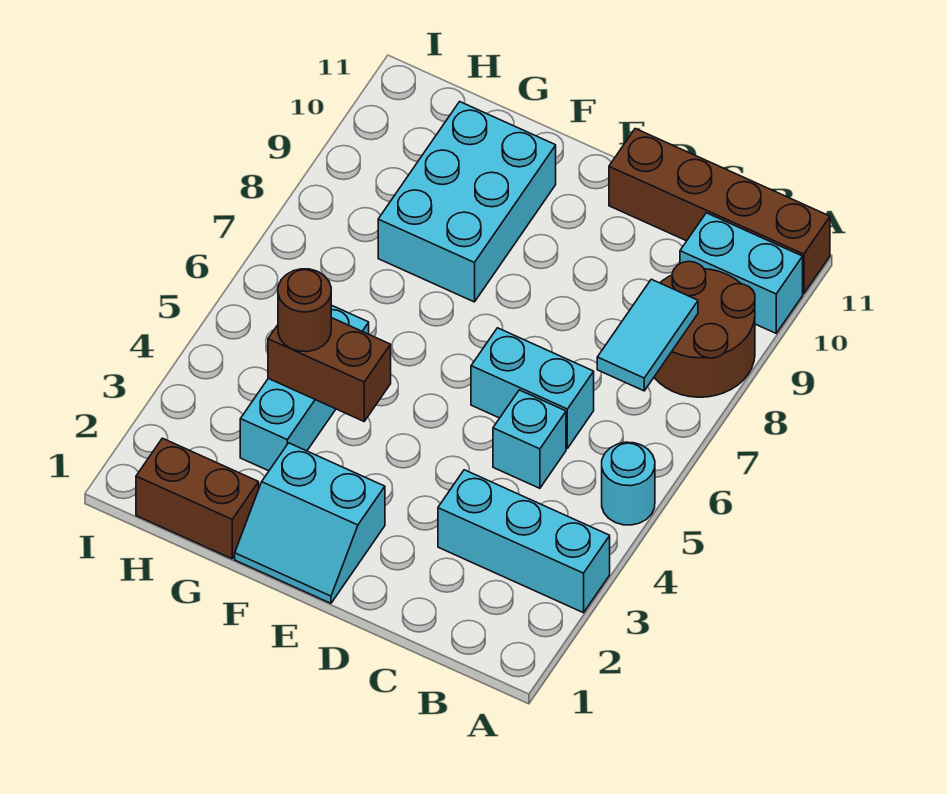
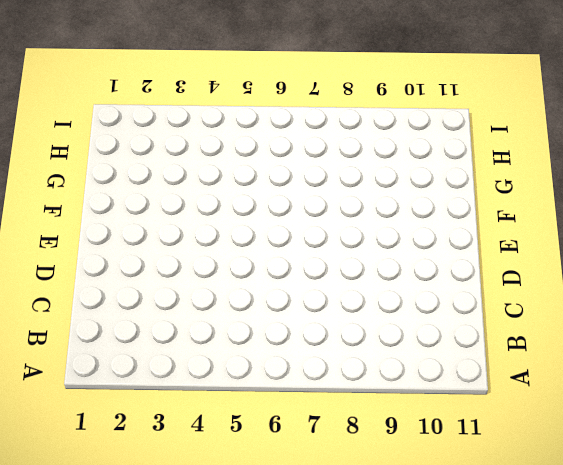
none -> cyan brick A3:C3 level 1
none -> cyan round brick A5 level 1
none -> brown round brick A8:B9 level 1

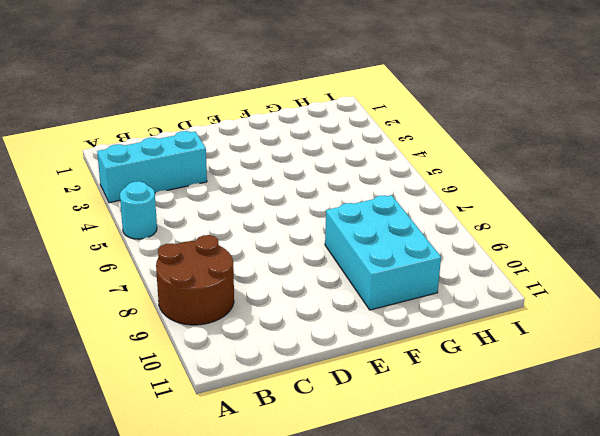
none -> cyan brick A10:B10 level 1
none -> brown brick A11:D11 level 1
none -> cyan brick C5 level 1

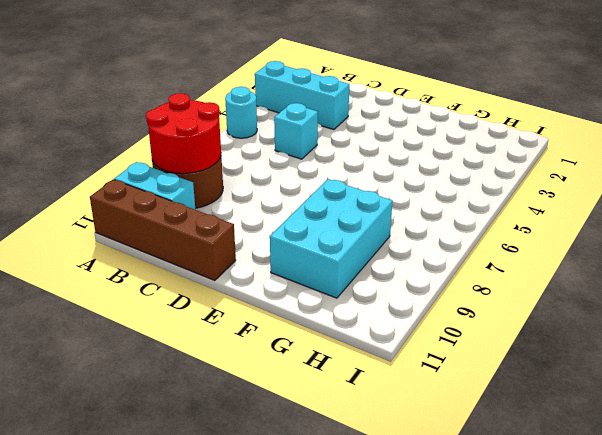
red round brick A8:B9 level 2 -> cyan tile B7:B8 level 2
none -> cyan brick C6:D6 level 1
none -> cyan slope E1:F2 level 1 top 2
none -> brown brick G1:H1 level 1

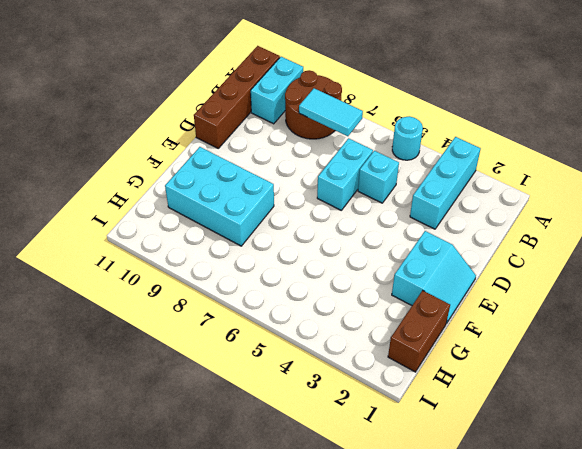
none -> cyan brick G3:G5 level 1
none -> brown brick F4:G4 level 2
none -> brown round brick G4 level 3

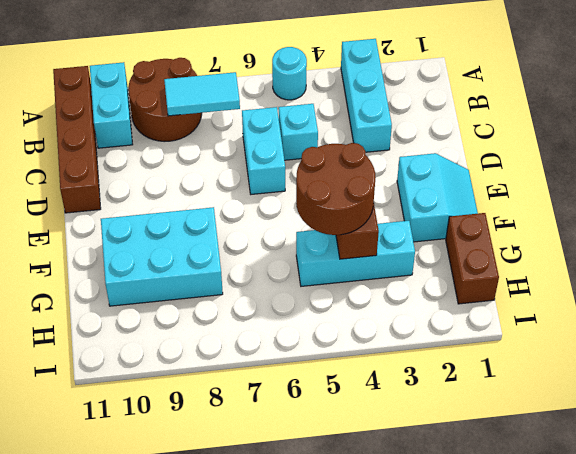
brown round brick F4:G5 level 3 -> brown round brick G4 level 3

